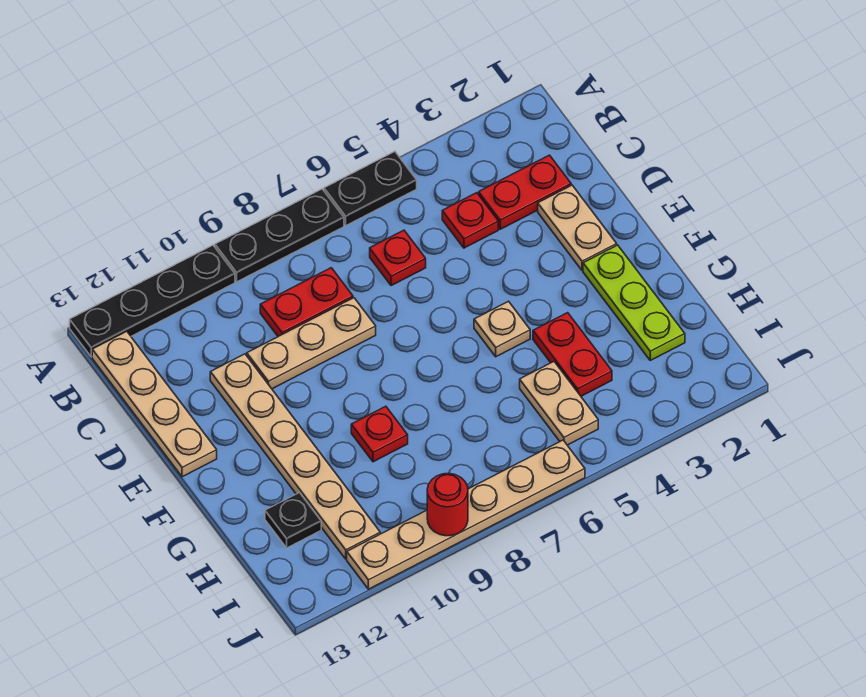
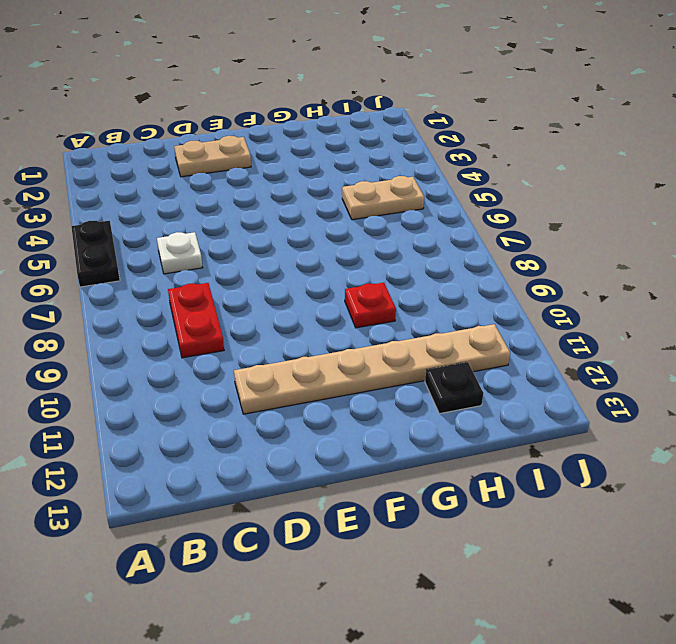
white plate C6 level 1 -> red plate C6 level 1
none -> black plate A7:A9 level 1
none -> black plate A10:A13 level 1
none -> tan plate B13:E13 level 1

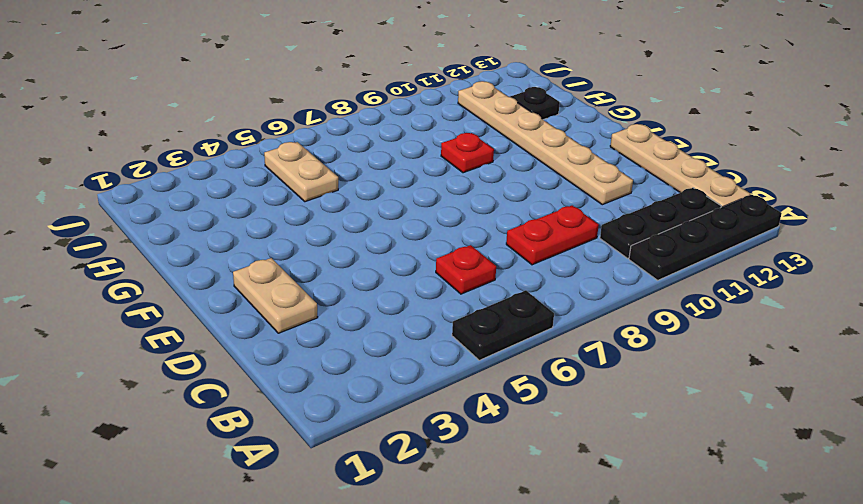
black plate B10:B12 level 1 -> black plate A7:A9 level 1
none -> red plate C2:C3 level 1
none -> red plate C4 level 1
none -> tan plate D8:D10 level 1

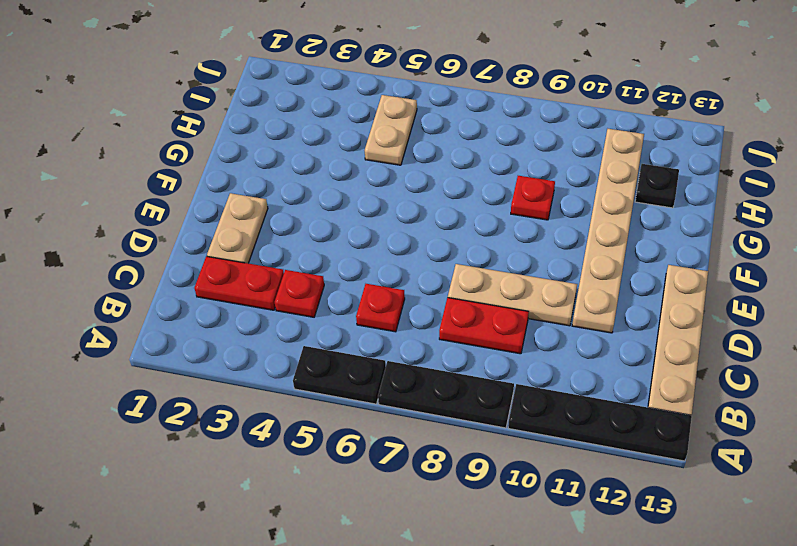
none -> lime plate F2:H2 level 1
none -> tan plate F5 level 1
none -> red plate G4:H4 level 1

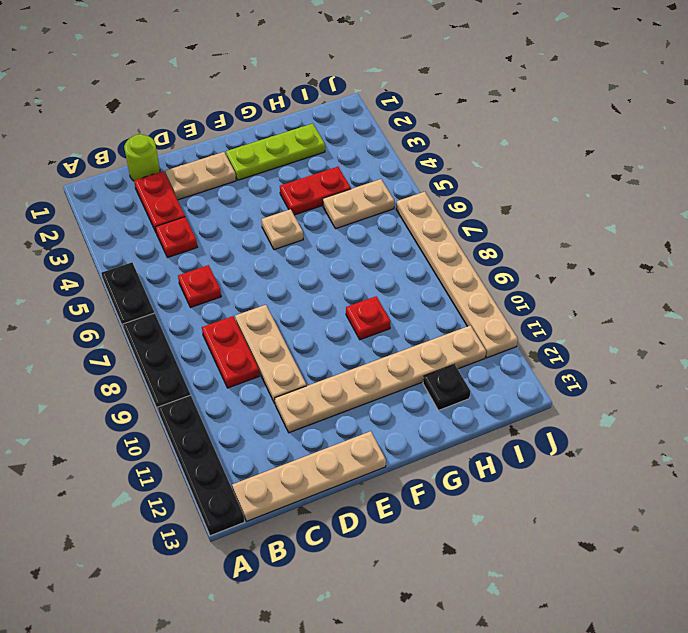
lime round brick C1 level 1 -> none
none -> red round brick J9 level 2

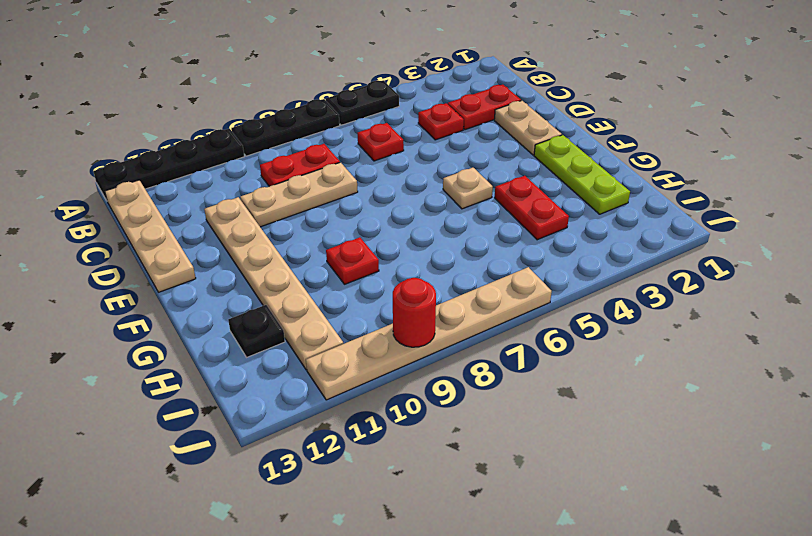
none -> tan plate H5:I5 level 1

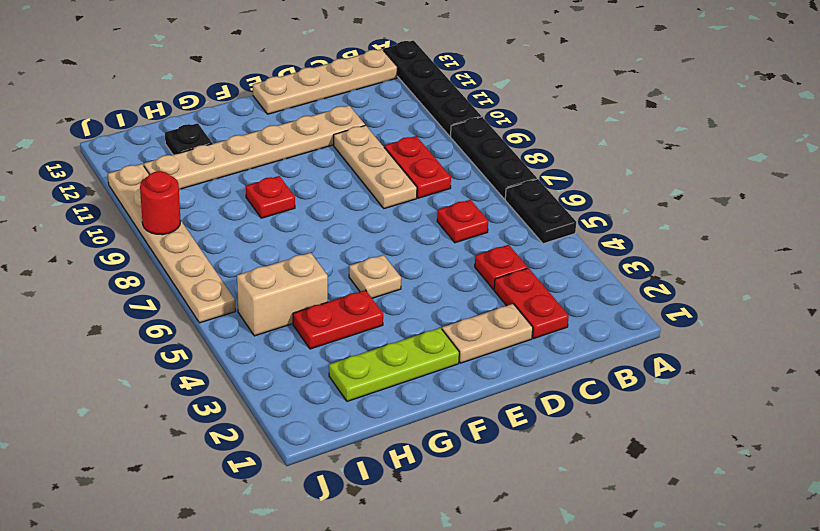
tan brick H5:I5 level 1 -> tan plate H5:I5 level 1

